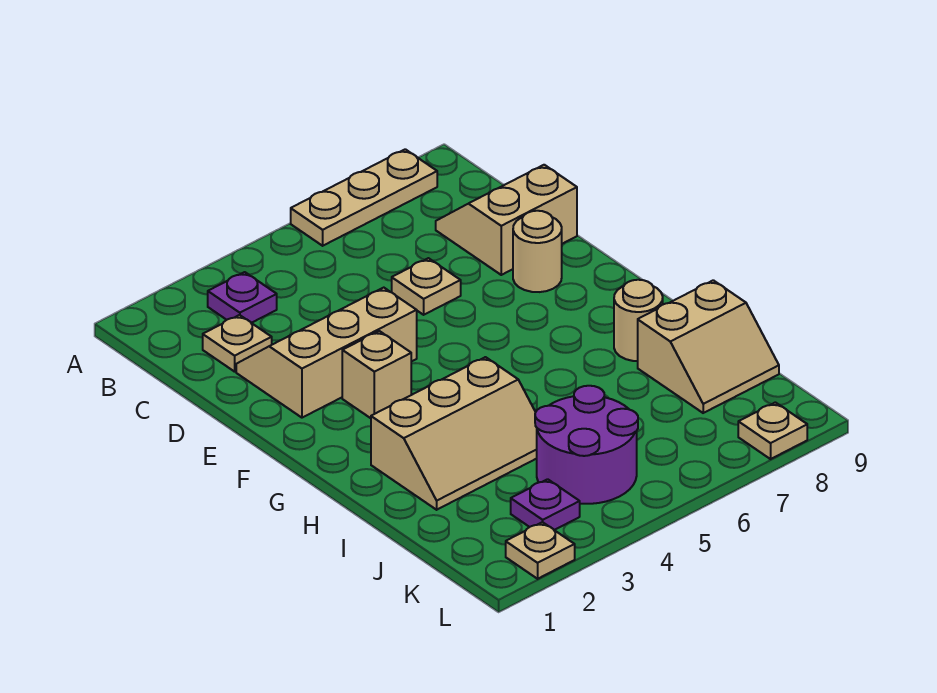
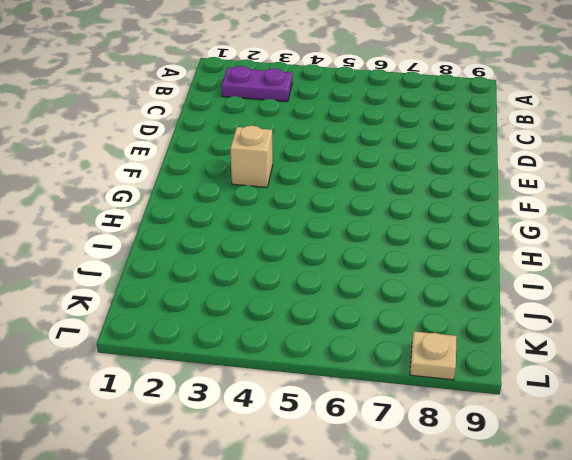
purple plate B2:B3 level 1 -> purple plate B3 level 1
none -> tan plate A6:A8 level 1
none -> tan plate C2 level 1
none -> tan slope C8:D9 level 1 top D

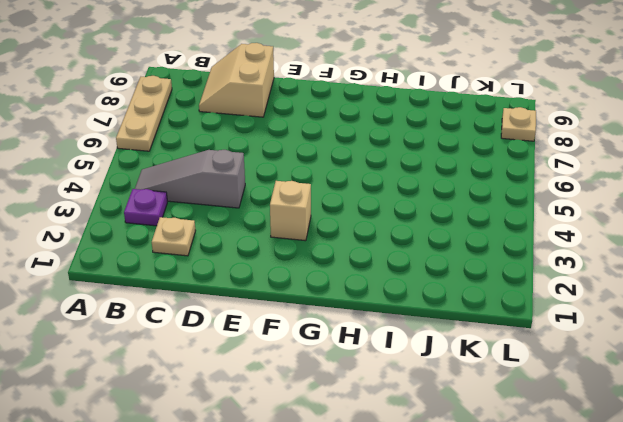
grey slope B4:D4 level 1 top D -> tan slope D2:E4 level 1 top E
none -> tan plate D6 level 1
none -> tan round brick E8 level 1
none -> tan slope H2:I4 level 1 top H

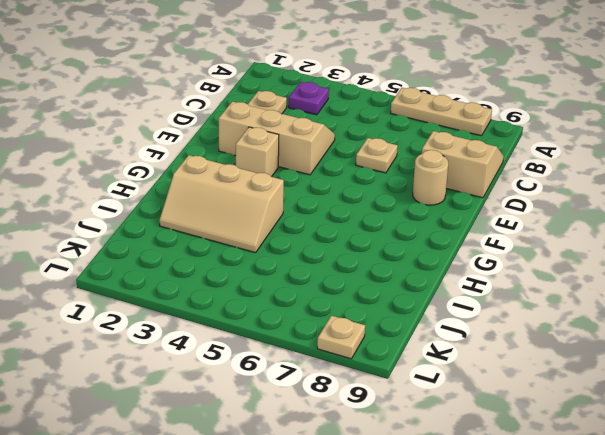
none -> tan round brick H8 level 1
none -> tan slope I8:J9 level 1 top I
none -> purple round brick J4:K5 level 1

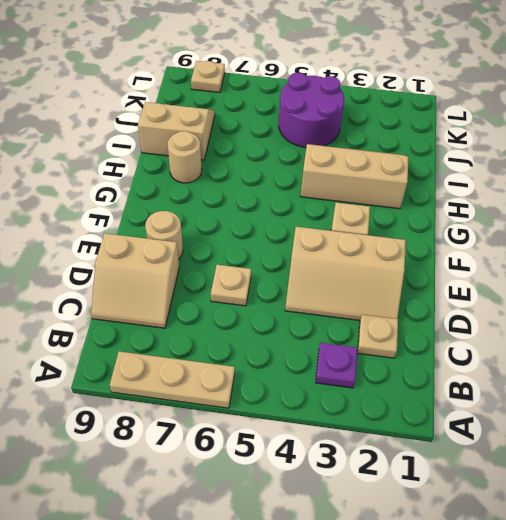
none -> purple plate K3 level 1
none -> tan plate L2 level 1

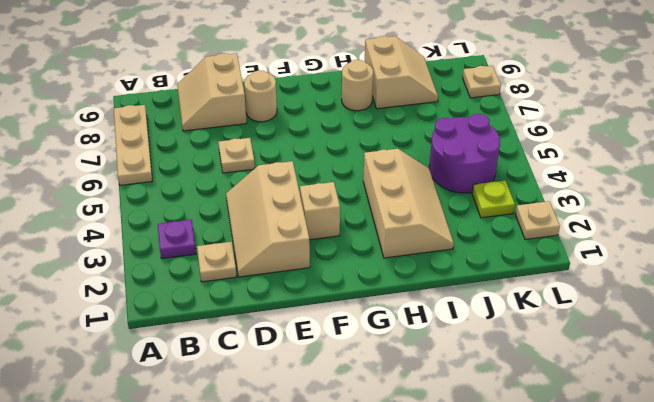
lime plate K3 level 1 -> purple plate K3 level 1

